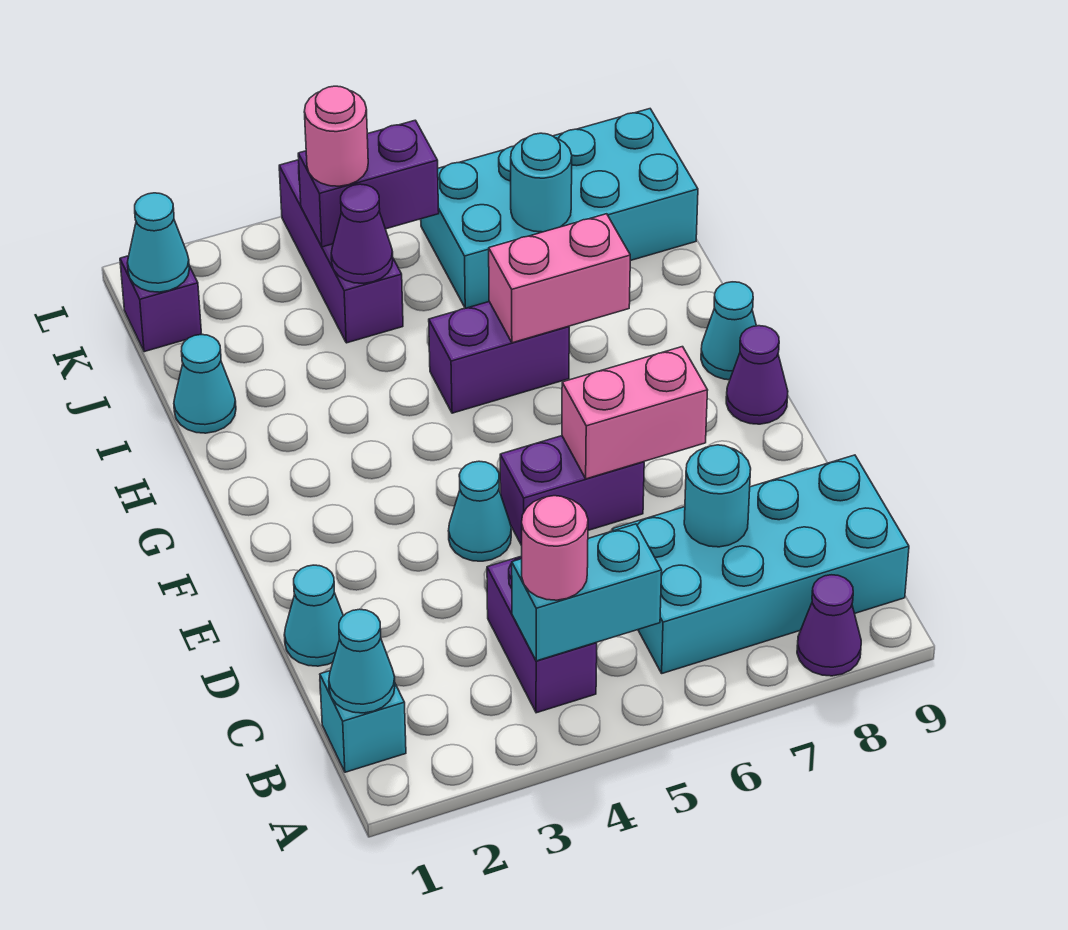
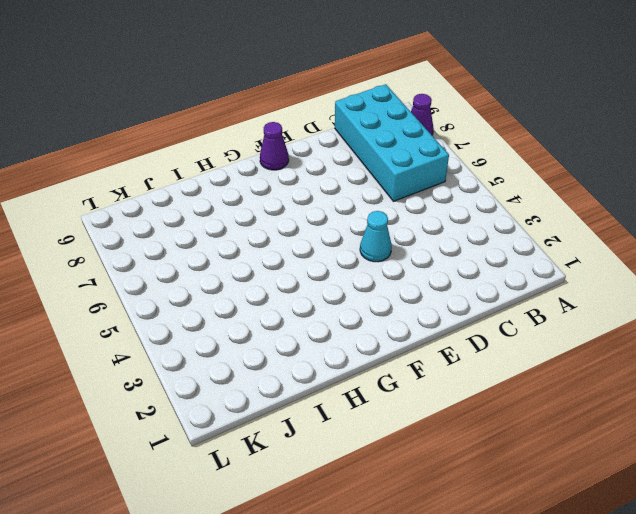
none -> cyan brick B1 level 1
none -> purple brick B4:C4 level 1
none -> cyan cone D1 level 1

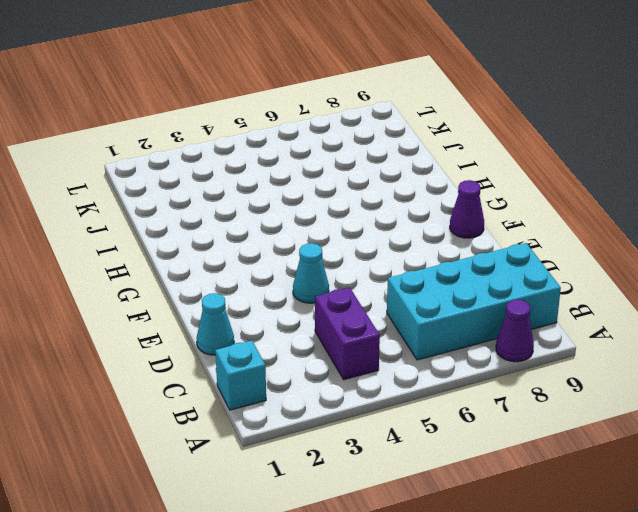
none -> purple brick E5:E6 level 1
none -> cyan cone G9 level 1
none -> purple brick H5:H6 level 1

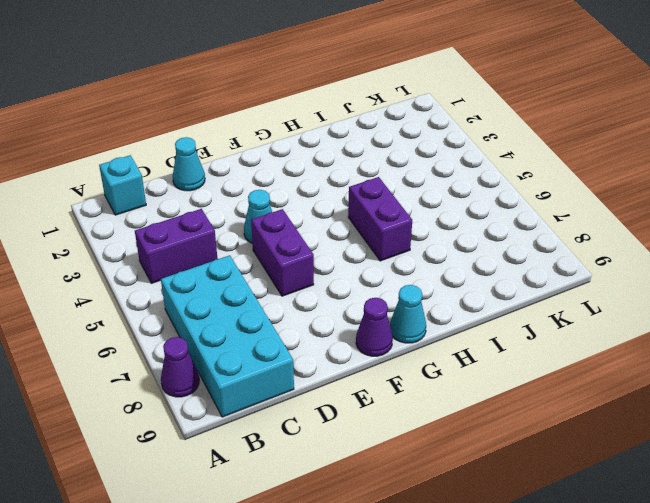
none -> cyan cone I1 level 1
none -> purple brick J4:L4 level 1
none -> cyan brick J6:K9 level 1

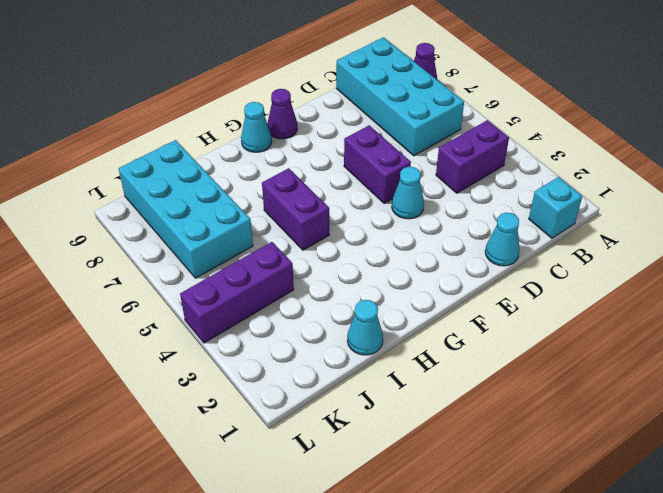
none -> purple brick K1 level 1
none -> cyan cone B1 level 2
none -> cyan brick B4:B5 level 2

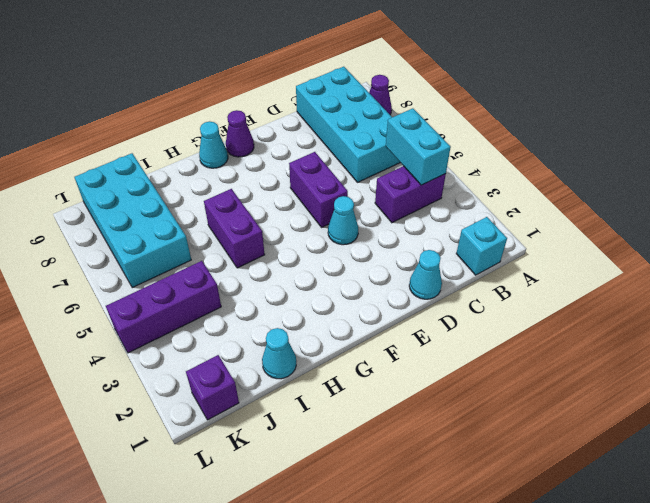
none -> cyan cone B1 level 2
none -> cyan round brick C7 level 2
none -> pink brick E6:E7 level 2

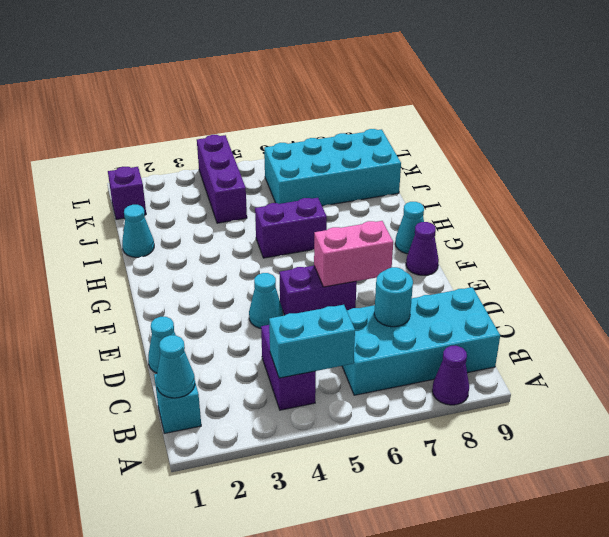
none -> pink brick H6:H7 level 2
none -> purple cone J4 level 2
none -> cyan round brick J7 level 2

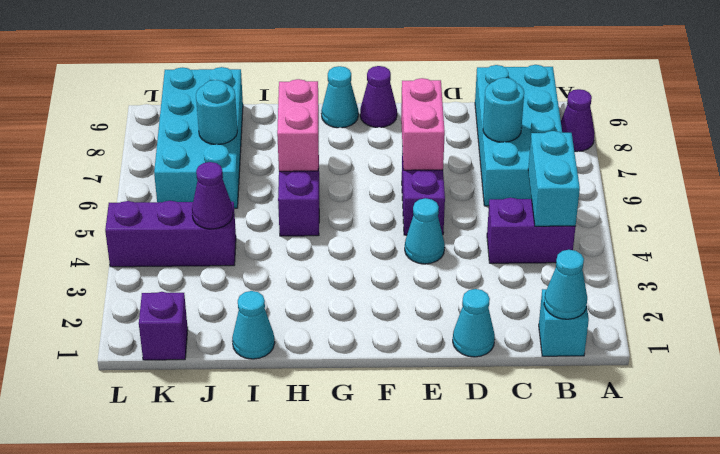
none -> cyan cone K1 level 2
none -> purple brick K4:K5 level 2
none -> pink round brick B4 level 3

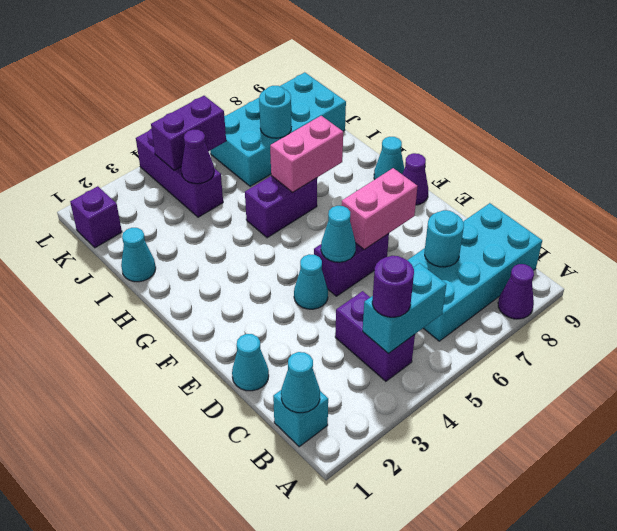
purple round brick B4 level 3 -> pink round brick B4 level 3
cyan cone E5 level 2 -> cyan cone K1 level 2
none -> pink round brick K4 level 3

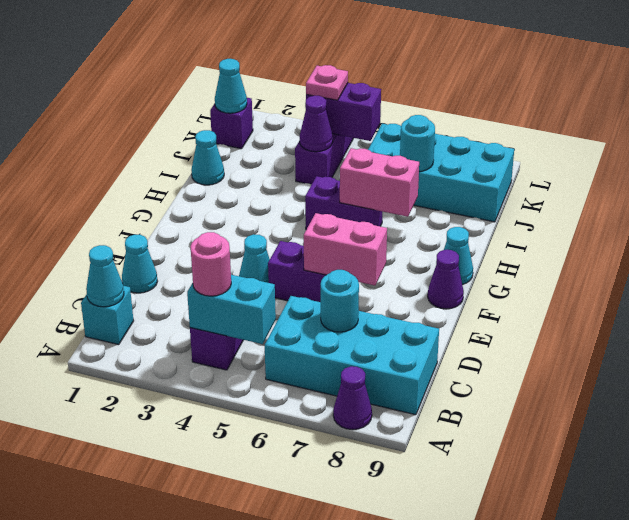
pink plate K4 level 3 -> pink round brick K4 level 3

